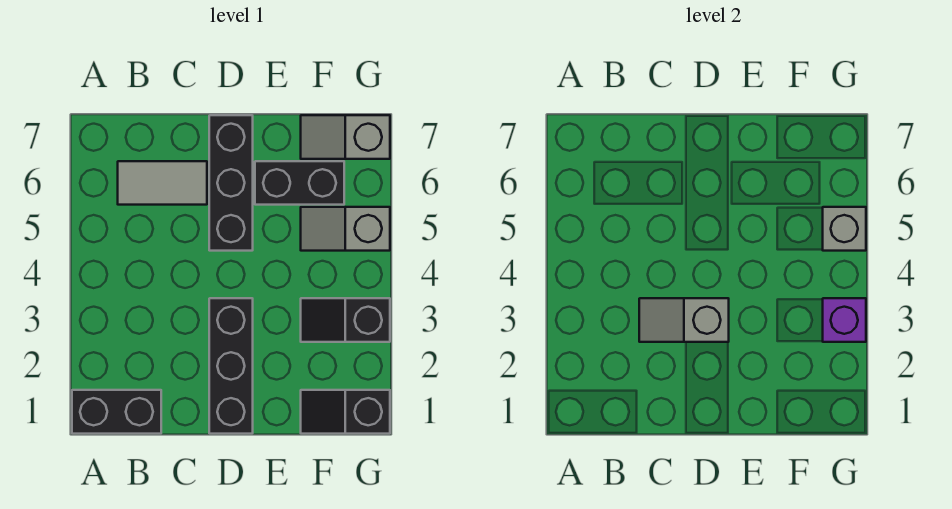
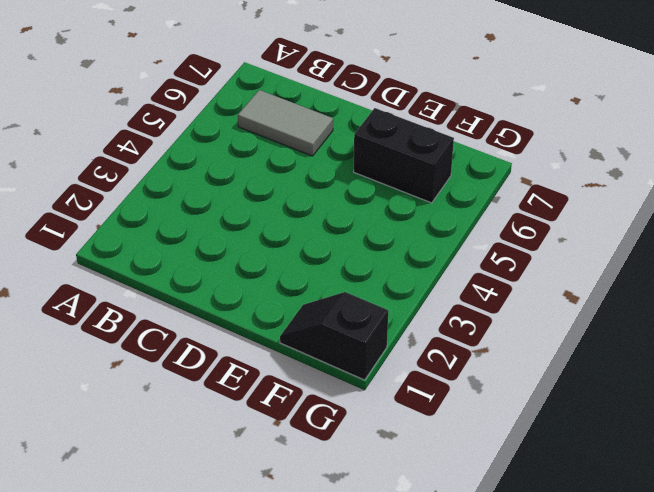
none -> black brick A1:B1 level 1
none -> black brick D1:D3 level 1
none -> black brick D5:D7 level 1

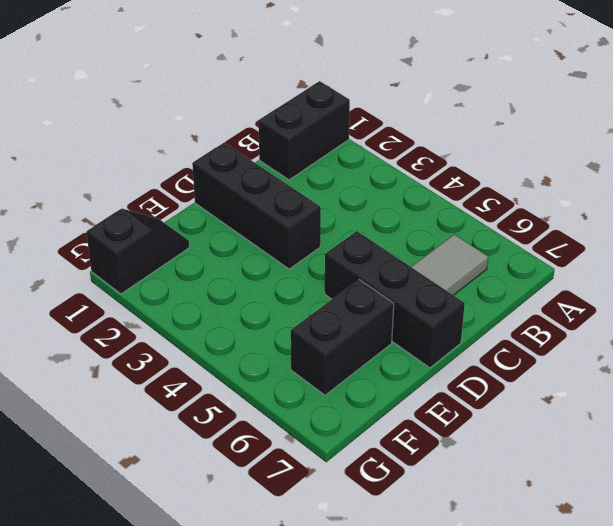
none -> black slope F3:G3 level 1 top G
none -> grey slope F5:G5 level 1 top G
none -> grey slope F7:G7 level 1 top G

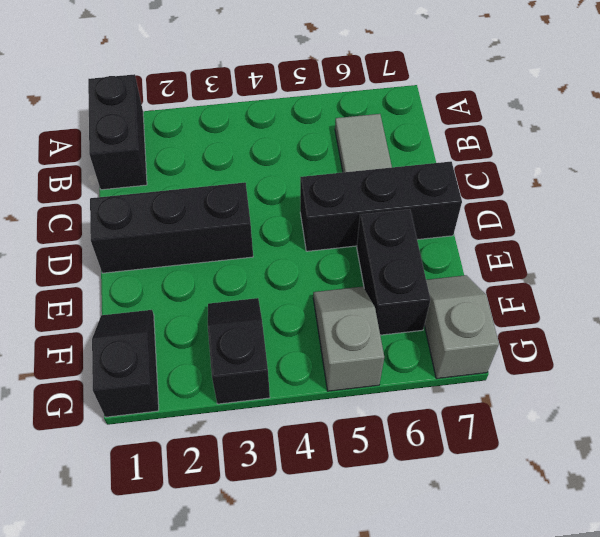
none -> grey slope C3:D3 level 2 top D
none -> purple brick G3 level 2
none -> grey brick G5 level 2

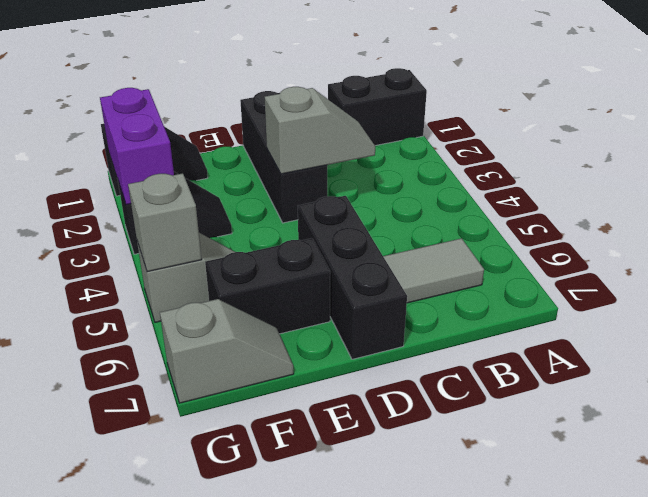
purple brick G2:G3 level 2 -> purple brick G3 level 2

